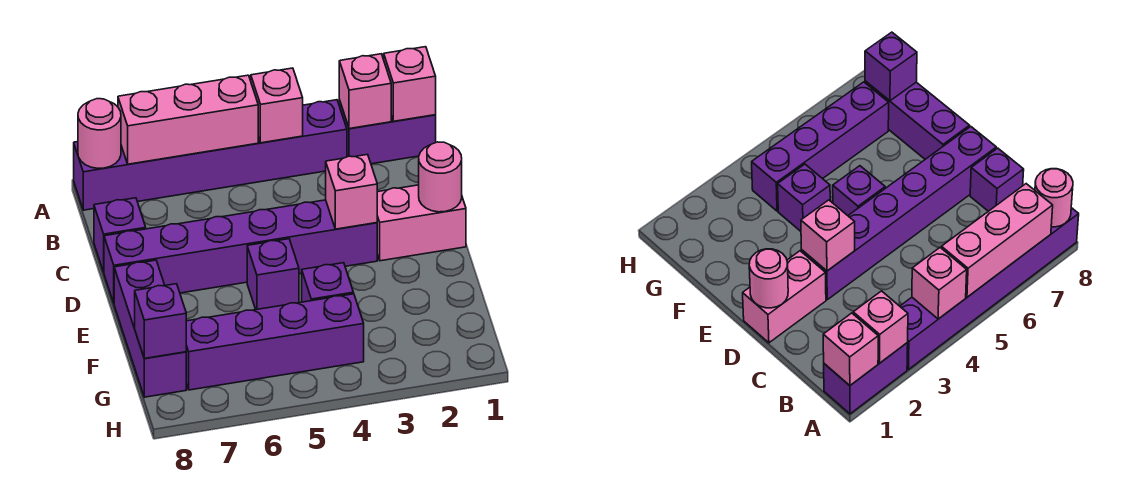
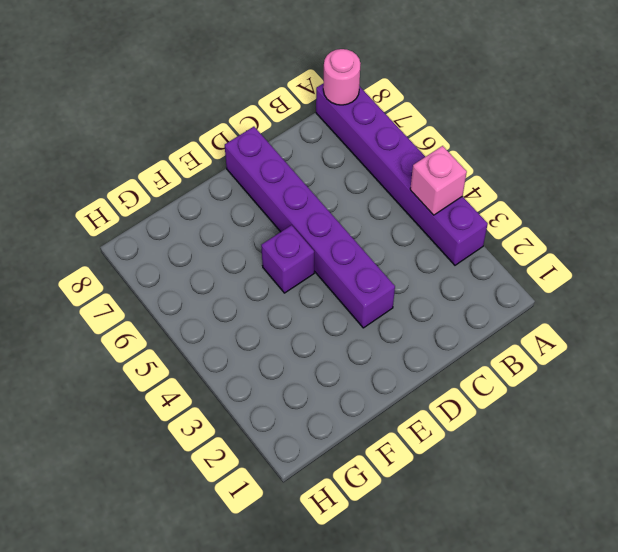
none -> purple brick A1:A2 level 1
none -> purple brick C8 level 1
none -> pink brick D1:D2 level 1

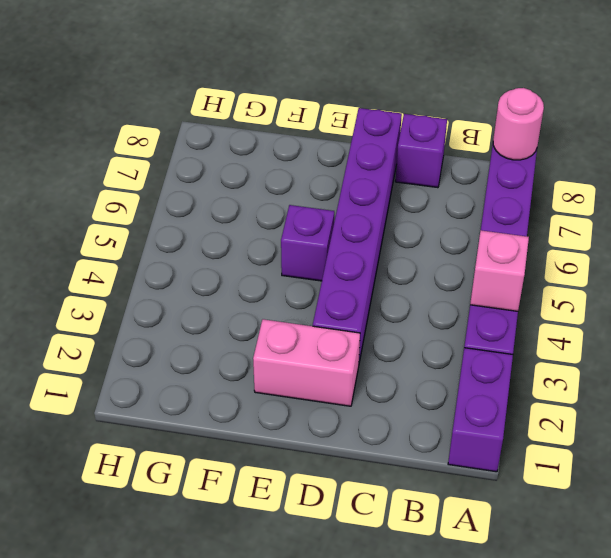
pink brick D2:E2 level 1 -> pink brick D1:D2 level 1
none -> purple brick E8:G8 level 1
none -> purple brick F4 level 1
none -> purple brick G4:G7 level 1

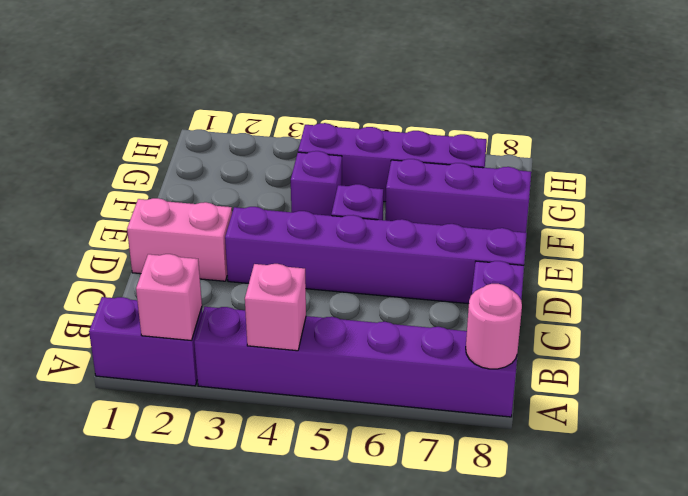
purple brick F6:F8 level 1 -> purple brick E8:G8 level 1
none -> pink brick A1 level 2
none -> pink brick A5:A7 level 2
none -> pink round brick D1 level 2

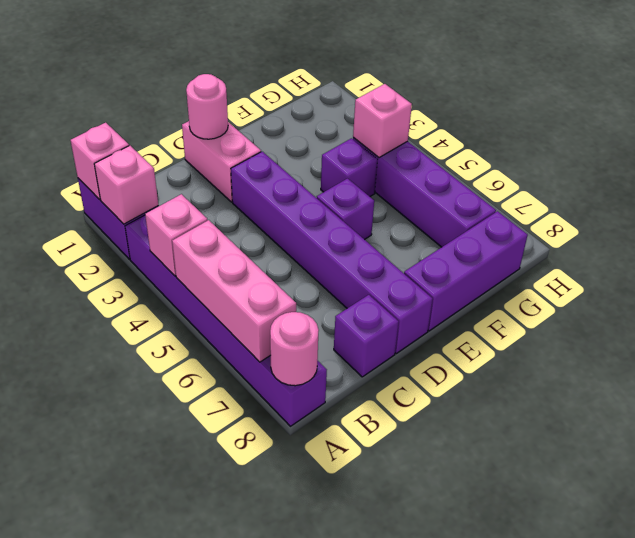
pink brick G4 level 2 -> pink brick D3 level 2
none -> purple brick G8 level 2

